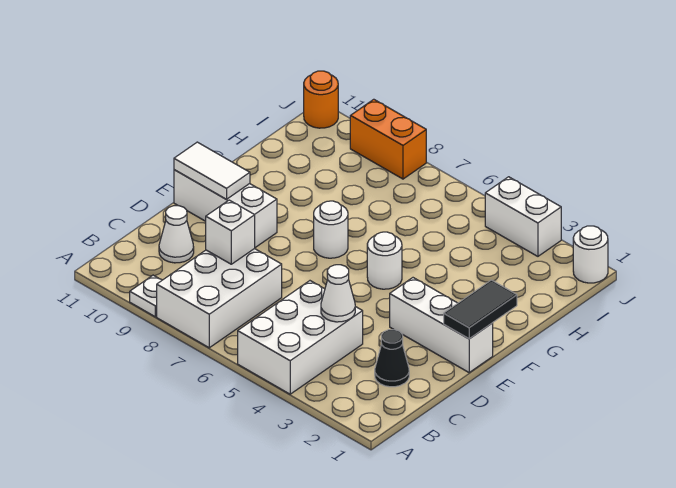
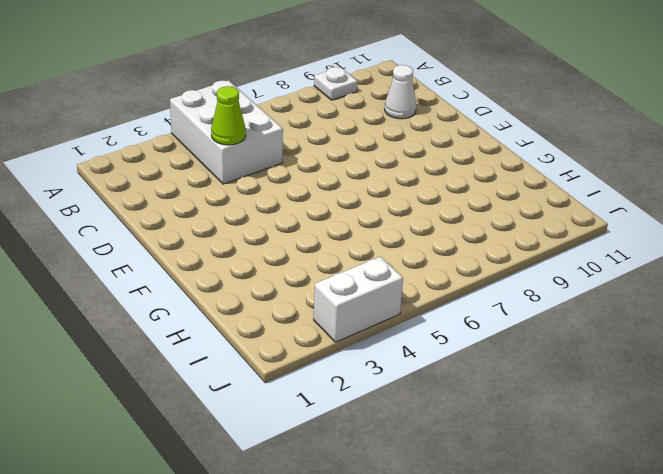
lime cone C4 level 2 -> white cone C4 level 2
none -> white brick A7:C8 level 1
none -> black cone C2 level 1
none -> white brick E1:E3 level 1

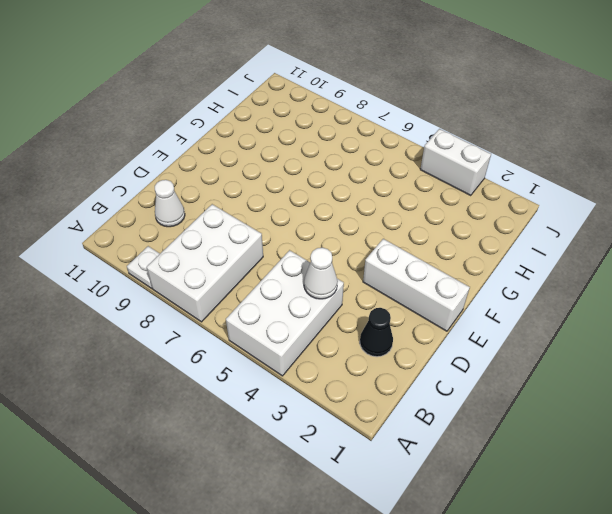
none -> white brick E9:E11 level 1
none -> white round brick F5 level 1
none -> white round brick F7 level 1

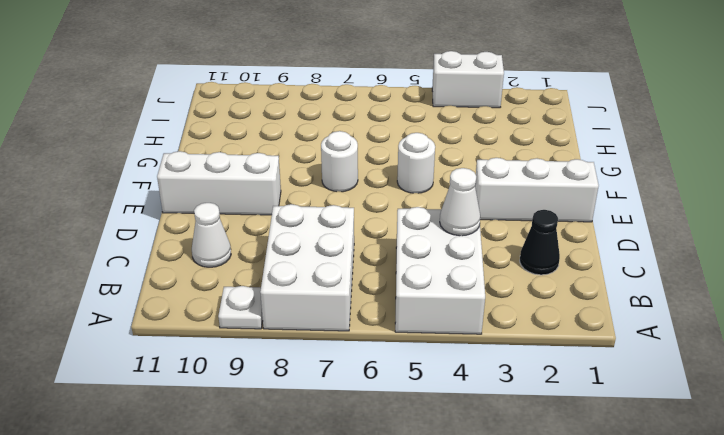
none -> white round brick J1 level 1
none -> orange brick J8:J9 level 1
none -> orange round brick J11 level 1

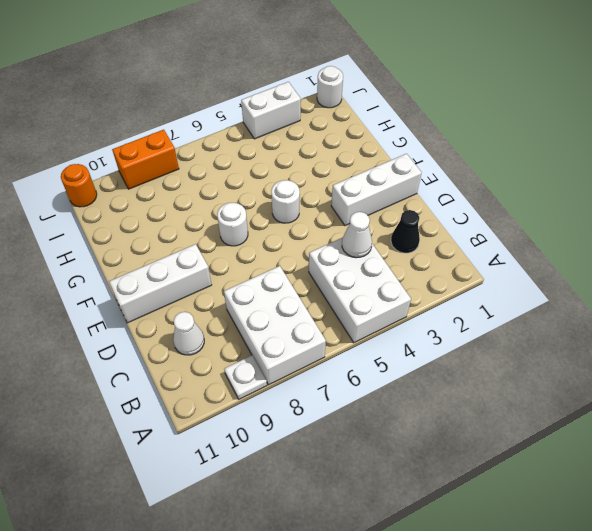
none -> white brick C8 level 2
none -> black tile E1:F1 level 2
none -> white tile E10:E11 level 2

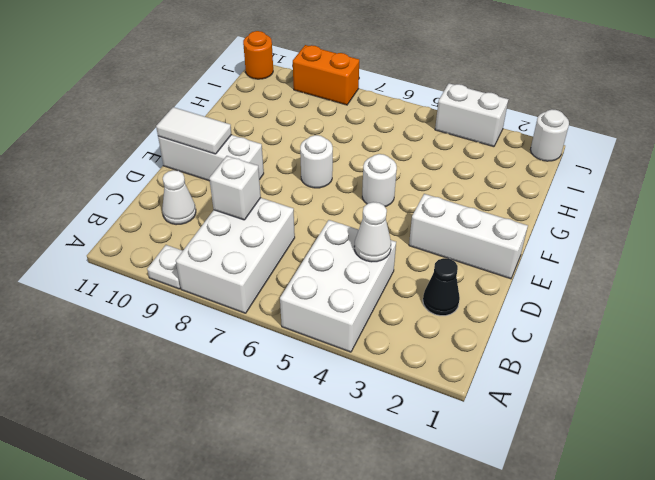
none -> black tile E1:F1 level 2

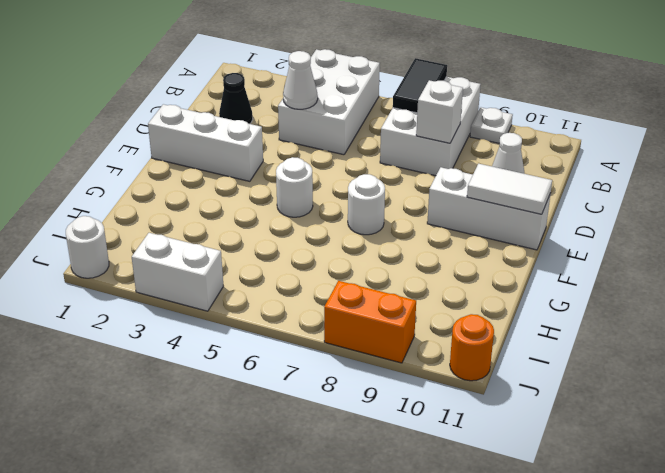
black tile A7:B7 level 2 -> black tile E1:F1 level 2

